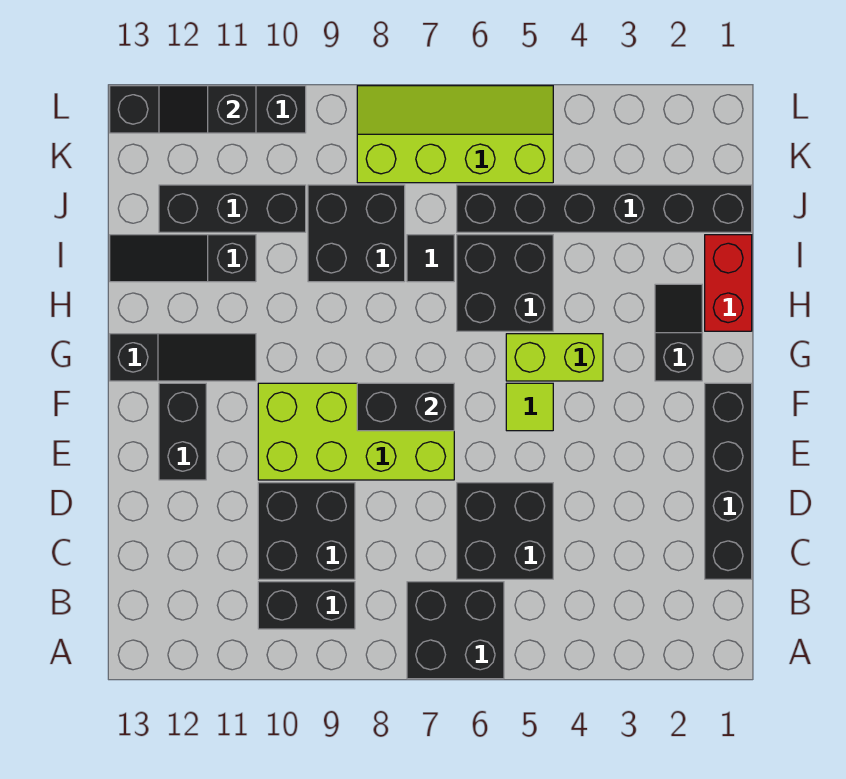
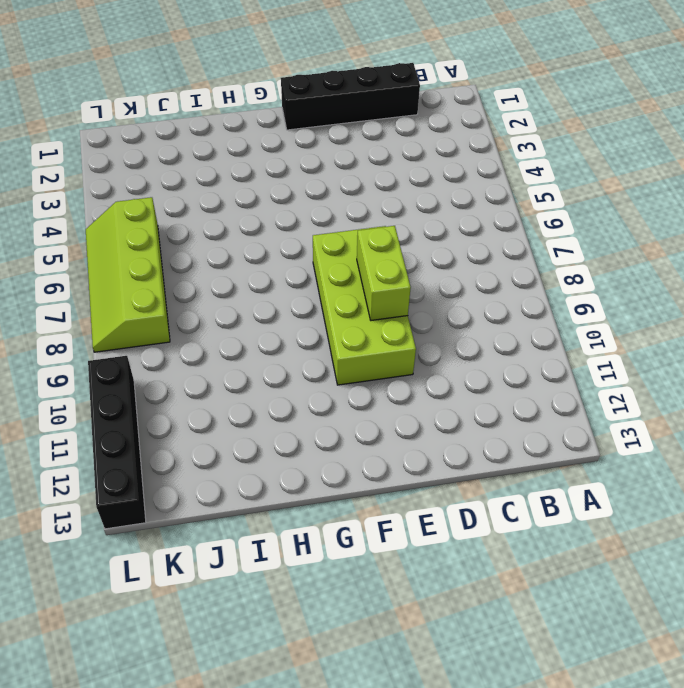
lime brick E8:E9 level 2 -> lime brick G4:G5 level 1
none -> black brick A6:B7 level 1
none -> black brick B9:B10 level 1
none -> black brick C5:D6 level 1

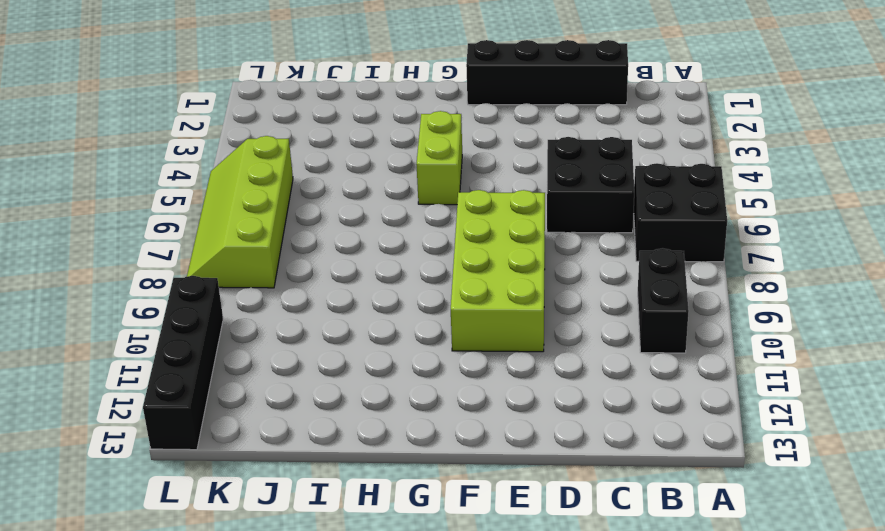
none -> black brick C9:D10 level 1
none -> black brick E12:F12 level 1
none -> lime tile F5 level 1

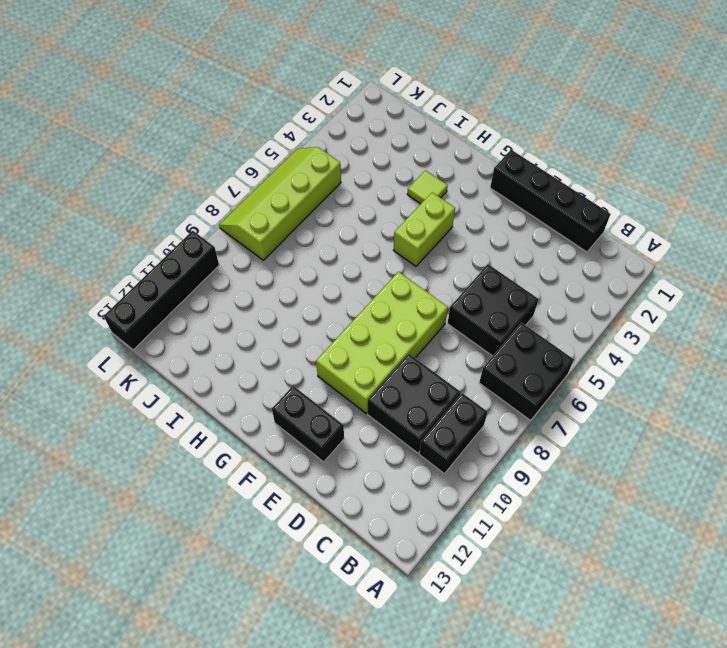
lime tile H3 level 1 -> lime tile F5 level 1
none -> black slope G2:H2 level 1 top G
none -> black slope G11:G13 level 1 top 13
none -> red brick H1:I1 level 1

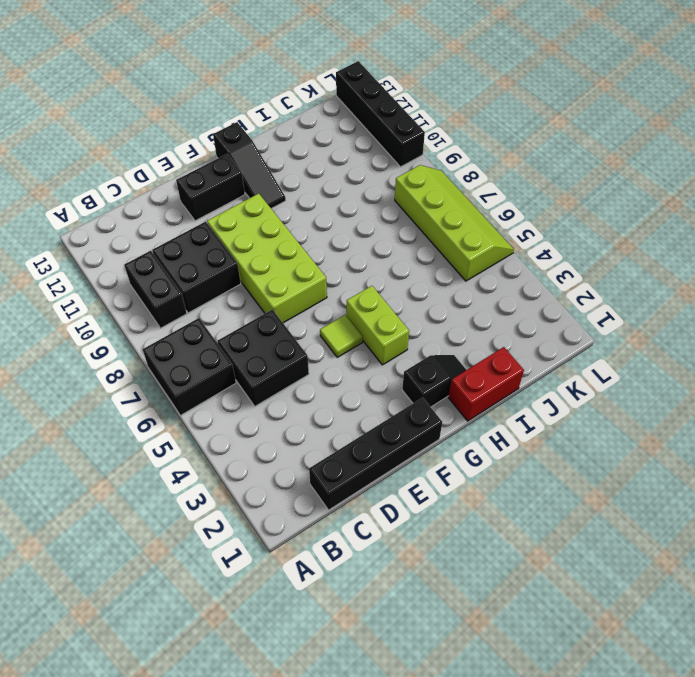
none -> black brick H5:I6 level 1
none -> black tile I7 level 1
none -> black brick I8:J9 level 1

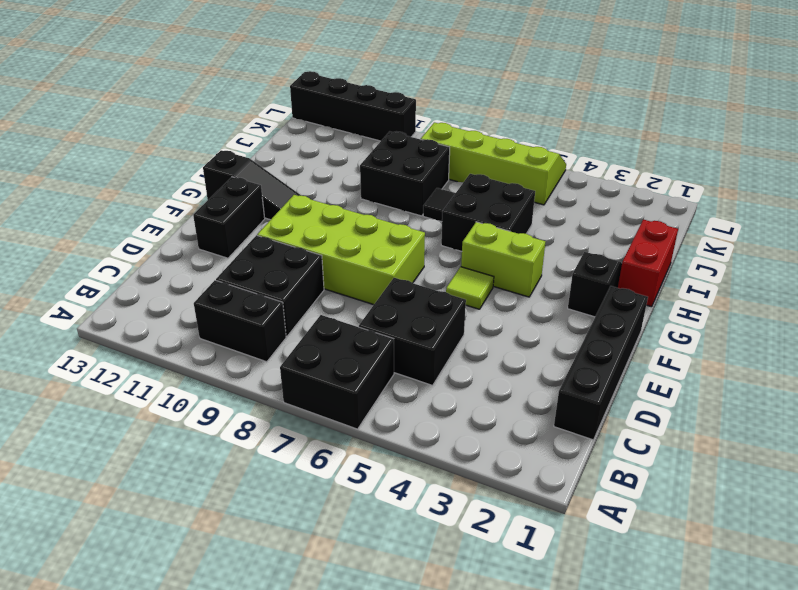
none -> black slope I11:I13 level 1 top 11
none -> black brick J1:J6 level 1
none -> black brick J10:J12 level 1

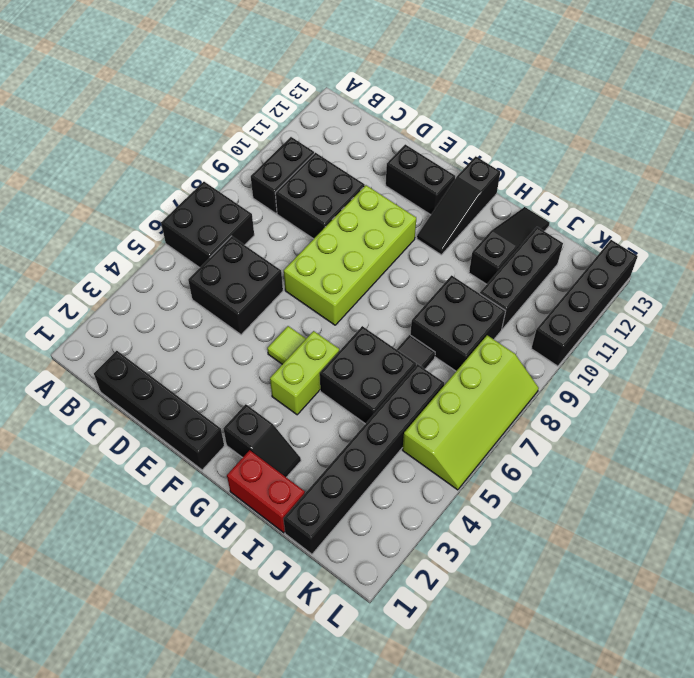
none -> black brick F7:F8 level 2
none -> black slope L11:L12 level 2 top 11

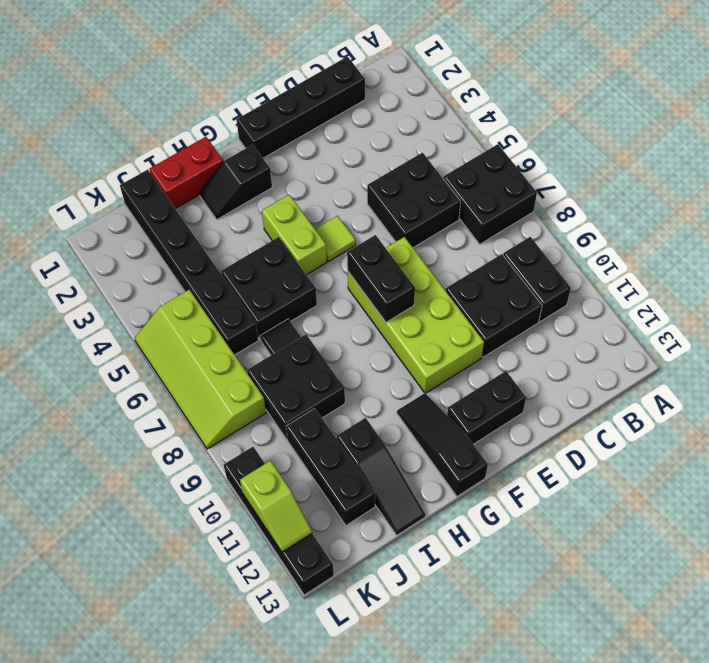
lime slope L11:L12 level 2 top 11 -> black slope L11:L12 level 2 top 11

